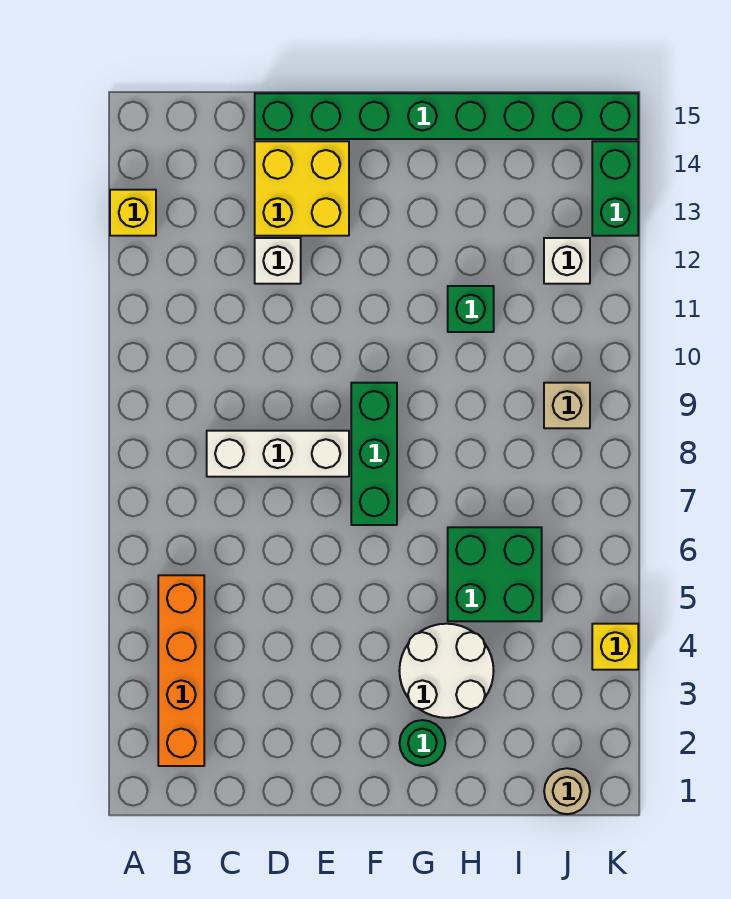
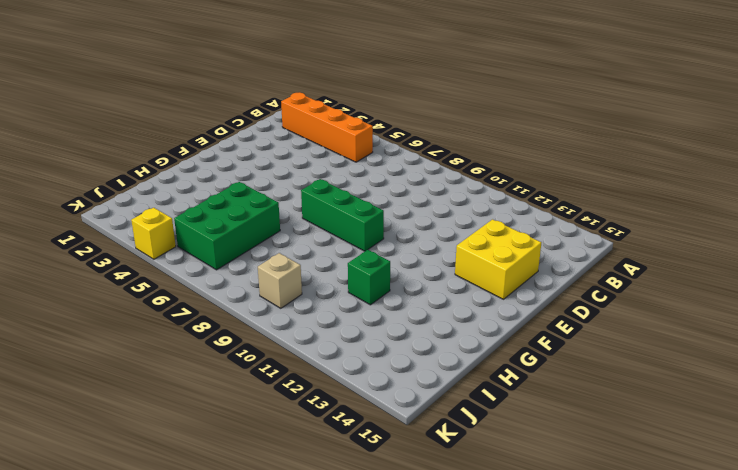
green brick H5:J6 level 1 -> green brick H5:I6 level 1
none -> yellow brick A13 level 1
none -> white brick C8:E8 level 1
none -> white brick D12 level 1

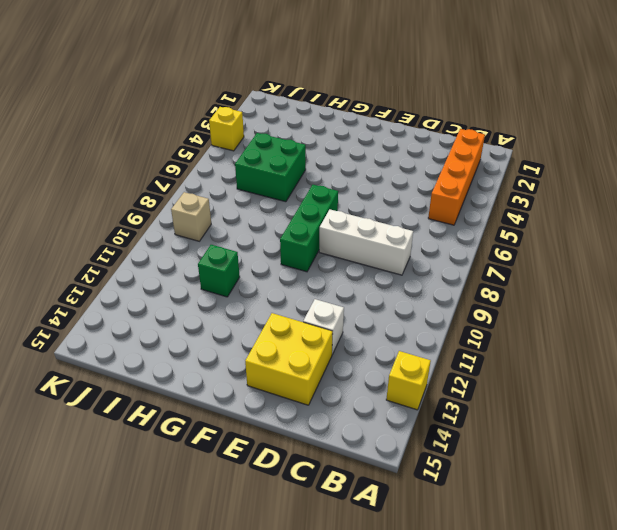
none -> green brick D15:K15 level 1
none -> green round brick G2 level 1
none -> white round brick G3:H4 level 1

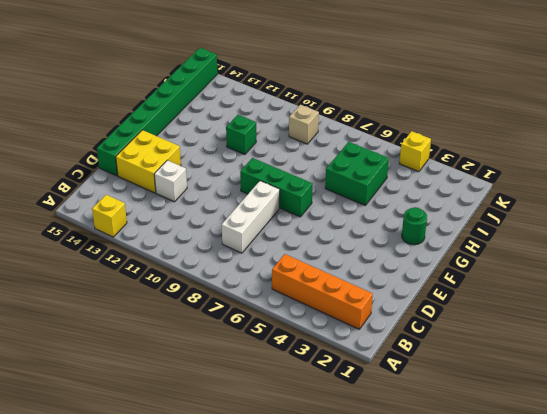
none -> white round brick G3:H4 level 1
none -> tan round brick J1 level 1
none -> white brick J12 level 1

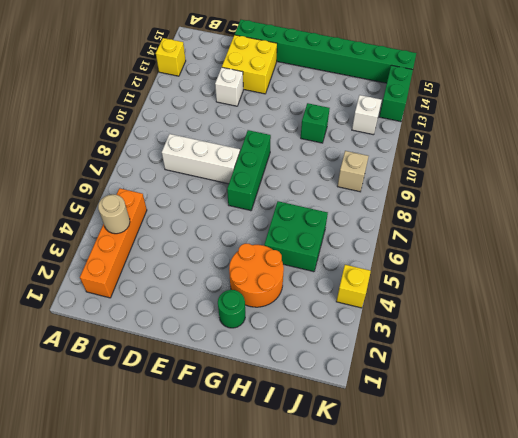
tan round brick B4 level 2 -> tan round brick J1 level 1
orange round brick G3:H4 level 1 -> white round brick G3:H4 level 1

